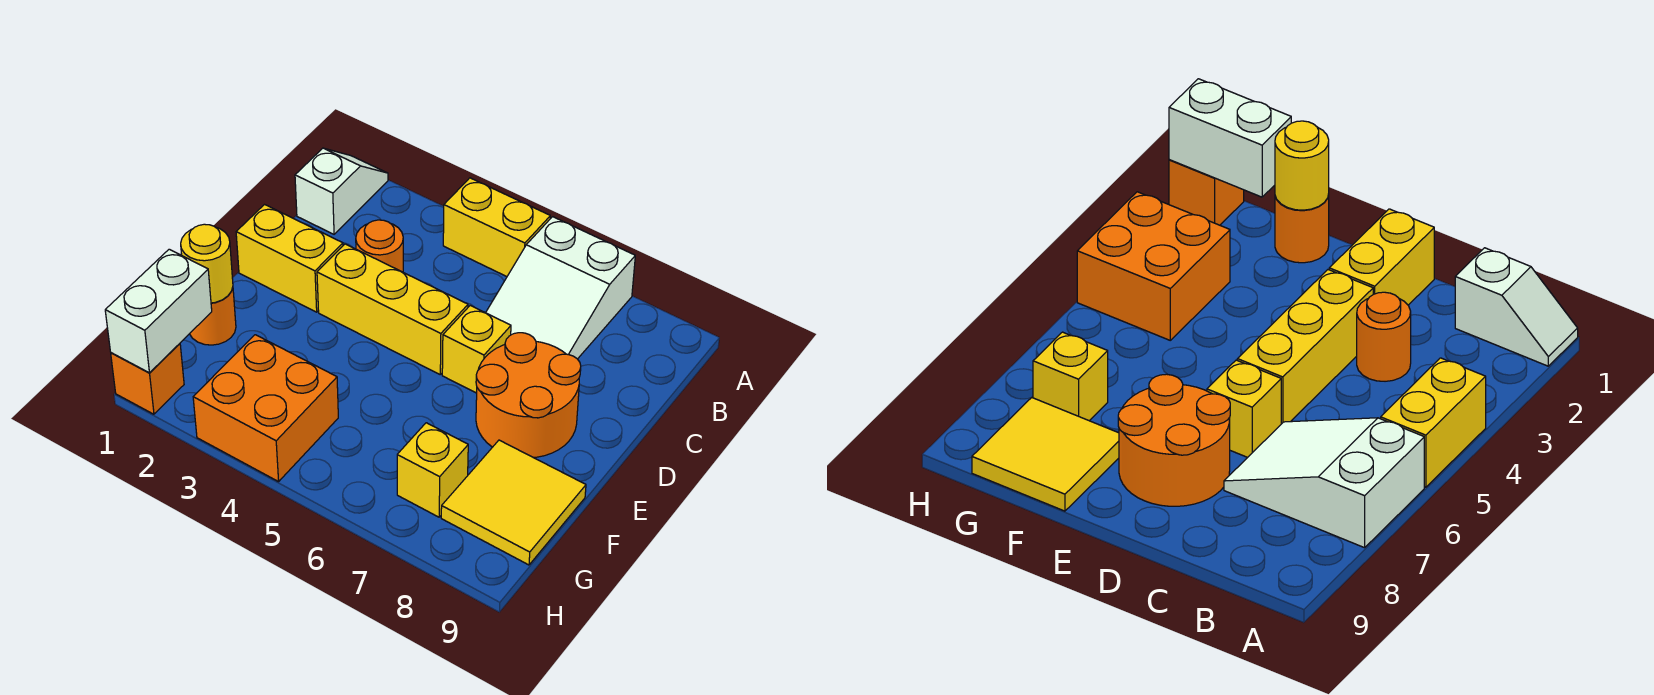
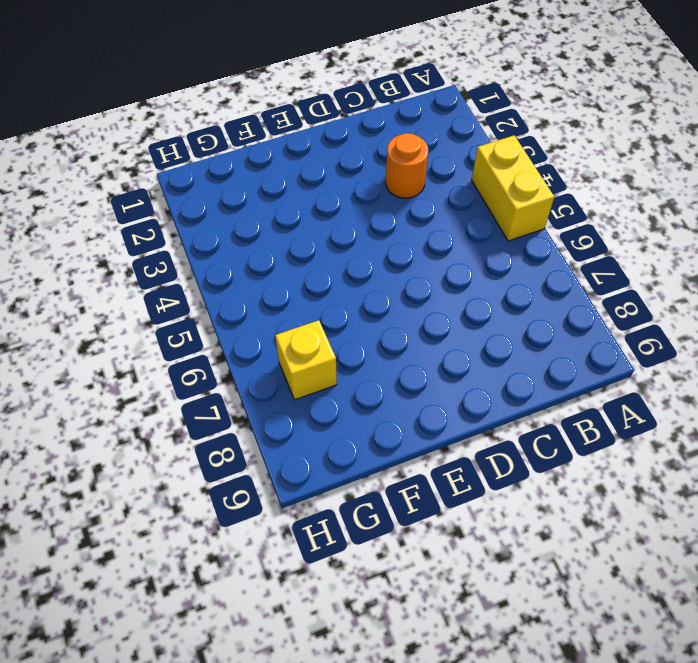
none -> white slope A1:B1 level 1 top B
none -> white slope A6:C7 level 1 top A
none -> yellow brick D1:D2 level 1

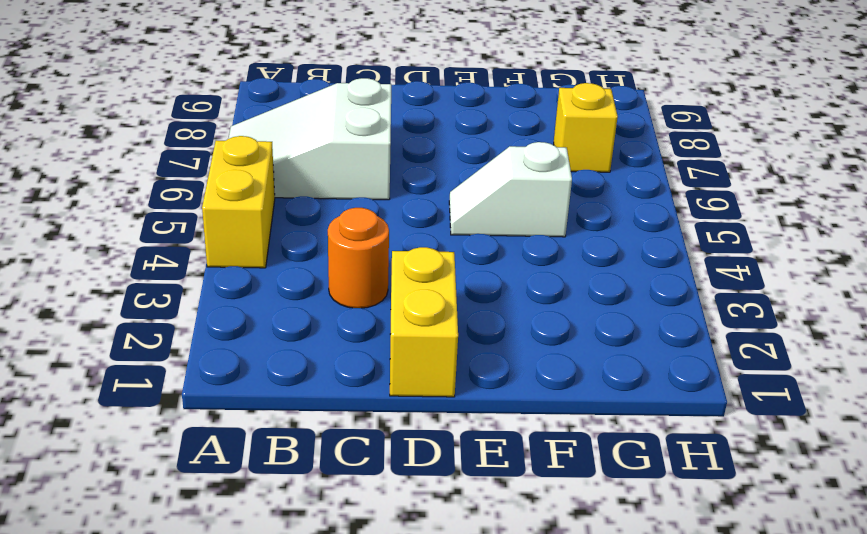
white slope A6:C7 level 1 top C -> white slope A6:C7 level 1 top A
white slope E5:F5 level 1 top F -> white slope A1:B1 level 1 top B
none -> yellow brick D3:D5 level 1
none -> yellow brick D6 level 1
none -> orange round brick D7:E8 level 1

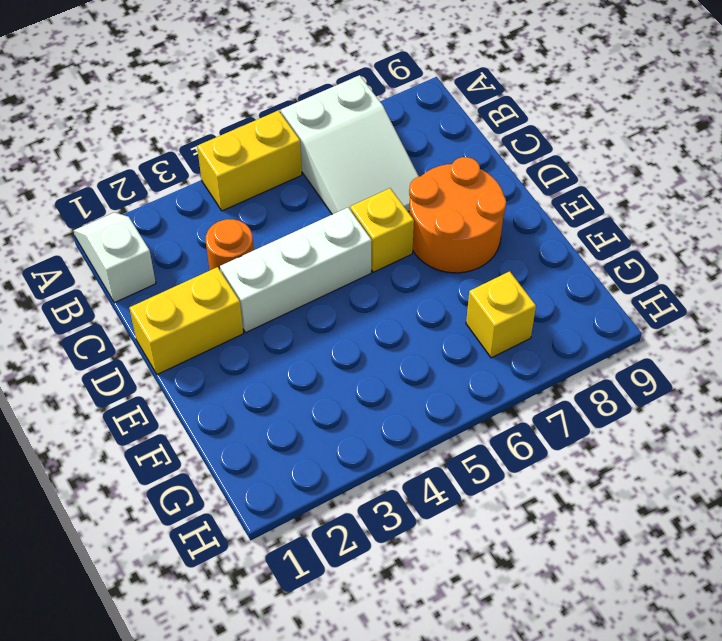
white brick D3:D5 level 1 -> yellow brick D3:D5 level 1
none -> orange round brick F1 level 1
none -> yellow tile F8:G9 level 1
none -> orange brick G3:H4 level 1

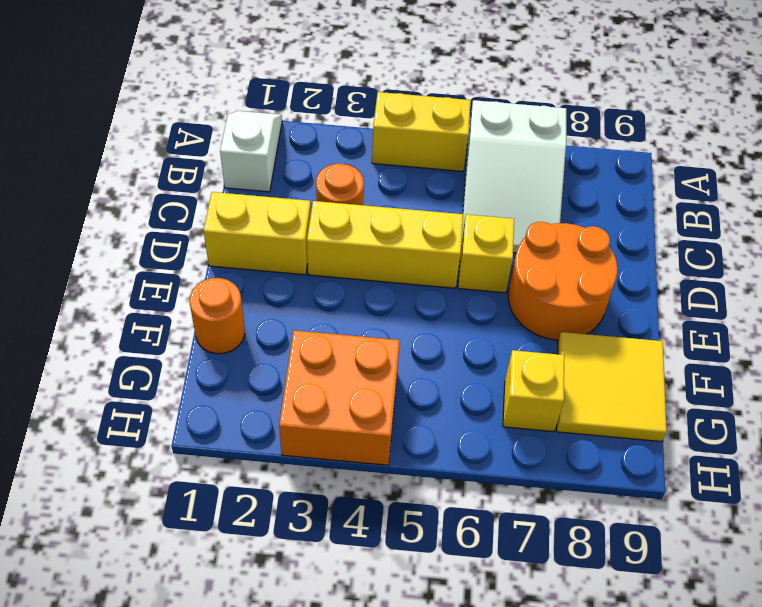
none -> orange brick H1 level 1
none -> yellow round brick F1 level 2
none -> white brick G1:H1 level 2

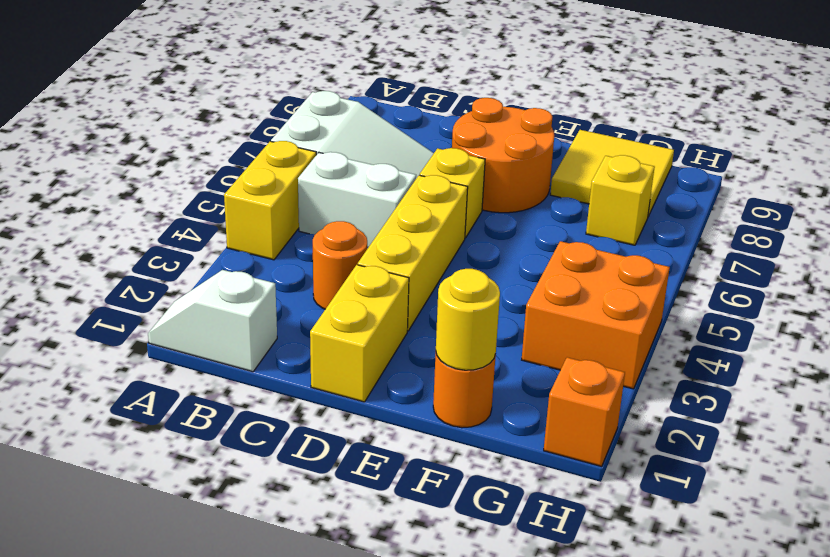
white brick B5:C5 level 1 -> white brick G1:H1 level 2

